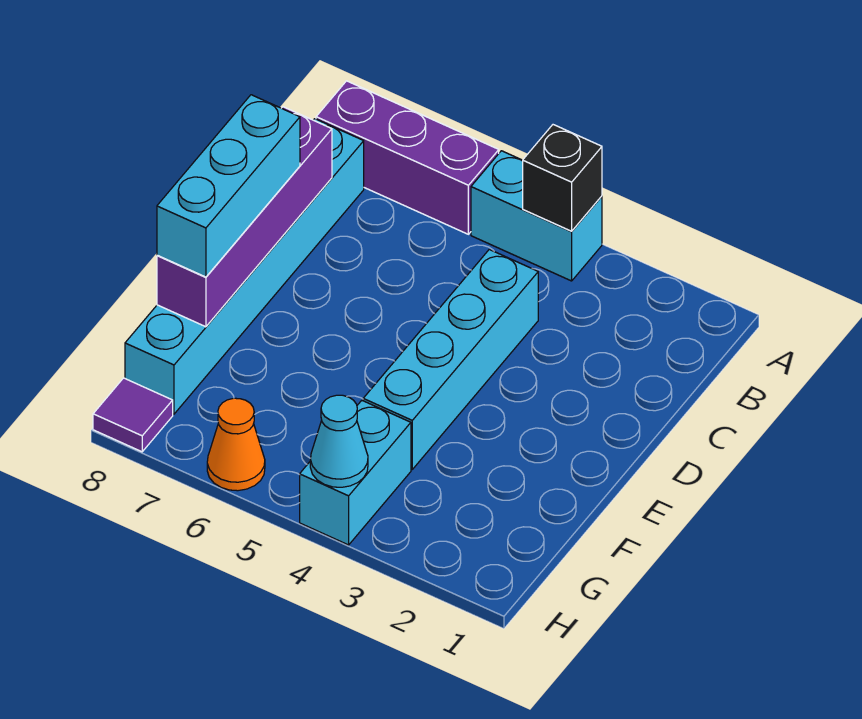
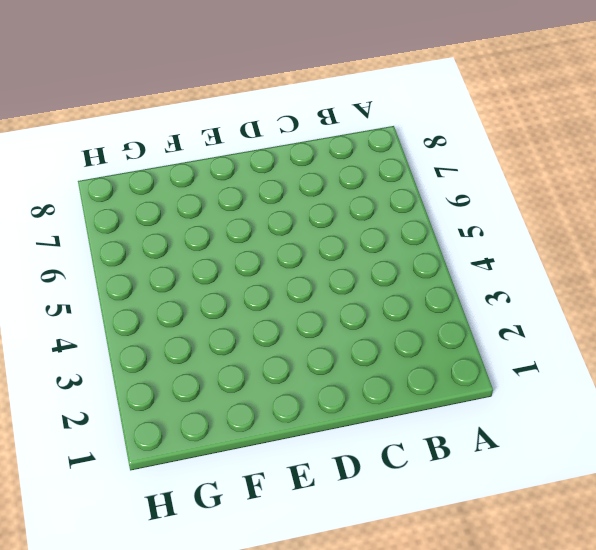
none -> cyan brick A4:A5 level 1
none -> purple brick A6:A8 level 1

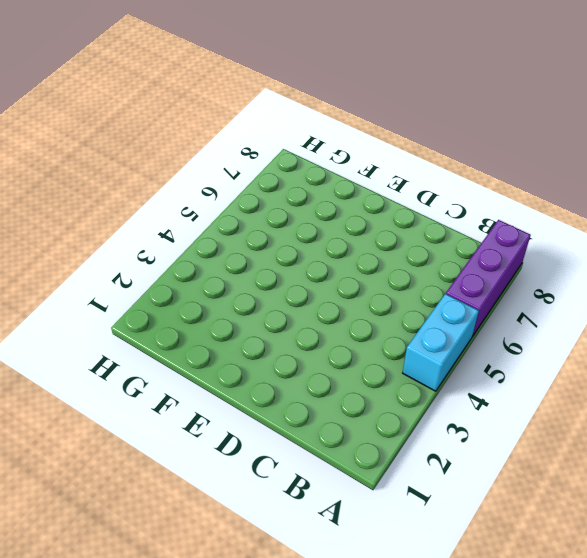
none -> cyan brick B8:G8 level 1
none -> cyan brick C4:F4 level 1

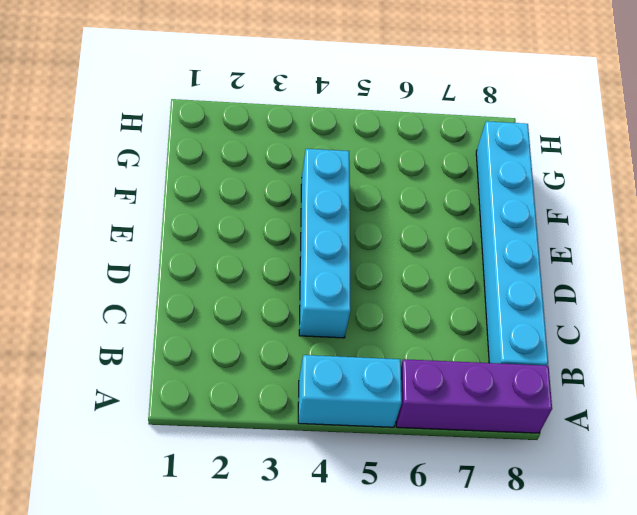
none -> cyan brick G4:H4 level 1
none -> orange cone H6 level 1

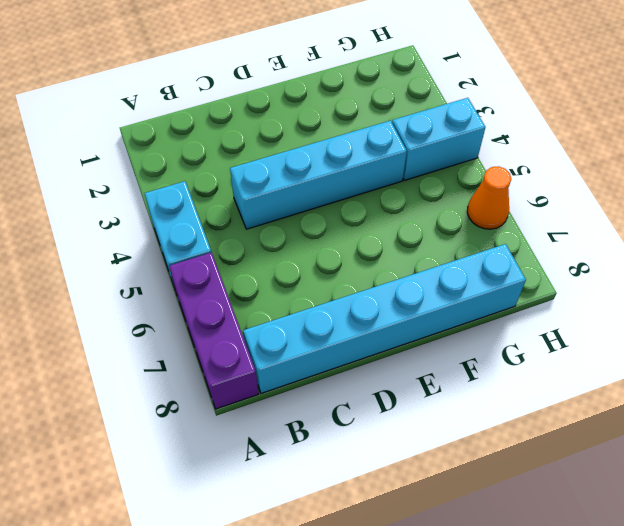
none -> purple tile H8 level 1
none -> black brick A4 level 2

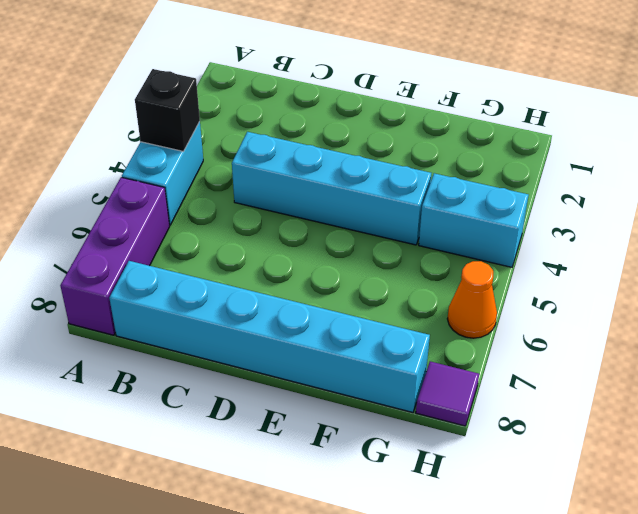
none -> purple brick C8:F8 level 2
none -> cyan cone H4 level 2

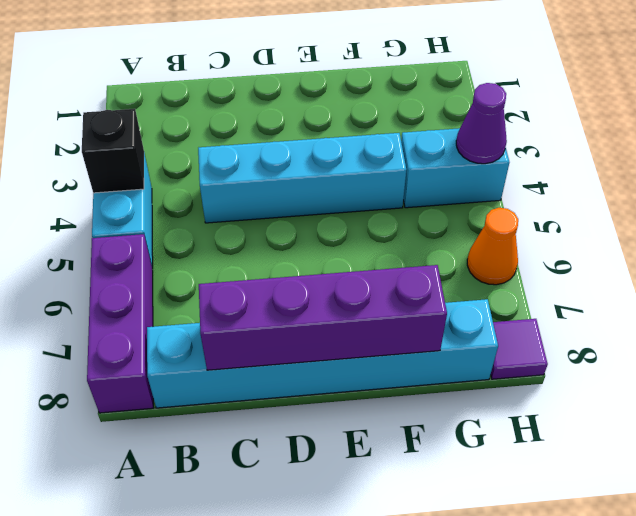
purple cone H4 level 2 -> cyan cone H4 level 2
none -> cyan brick D8:F8 level 3

